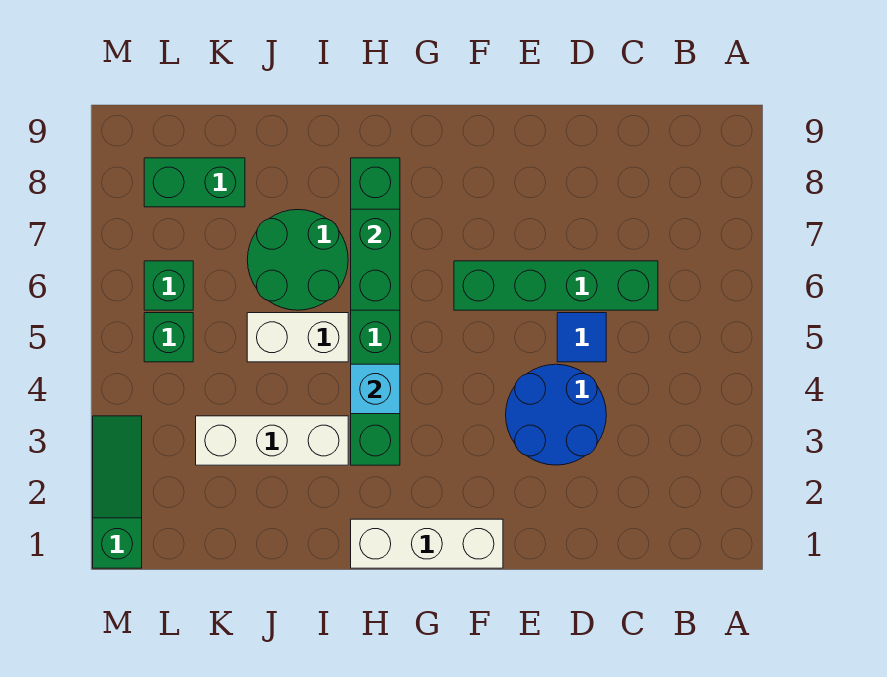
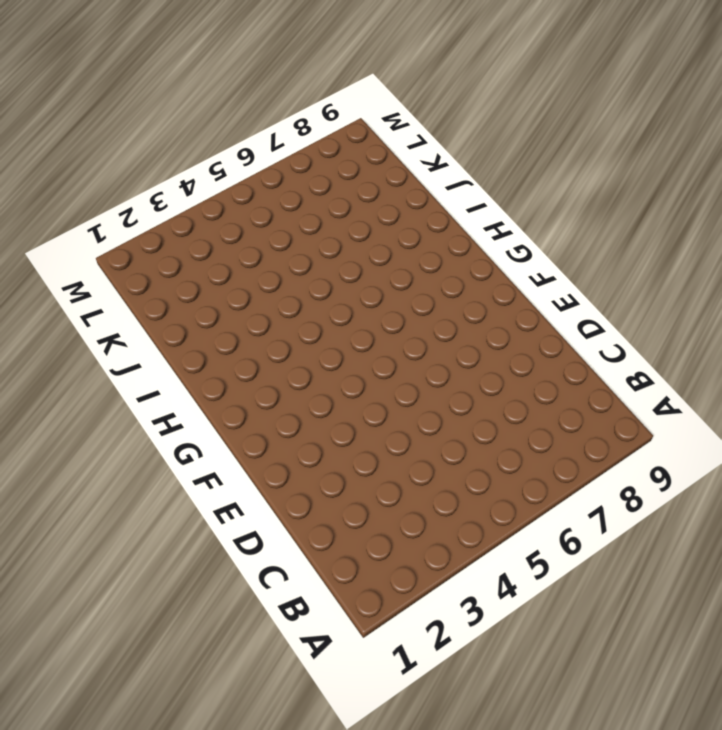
none -> green brick C6:F6 level 1
none -> blue round brick D3:E4 level 1
none -> blue tile D5 level 1

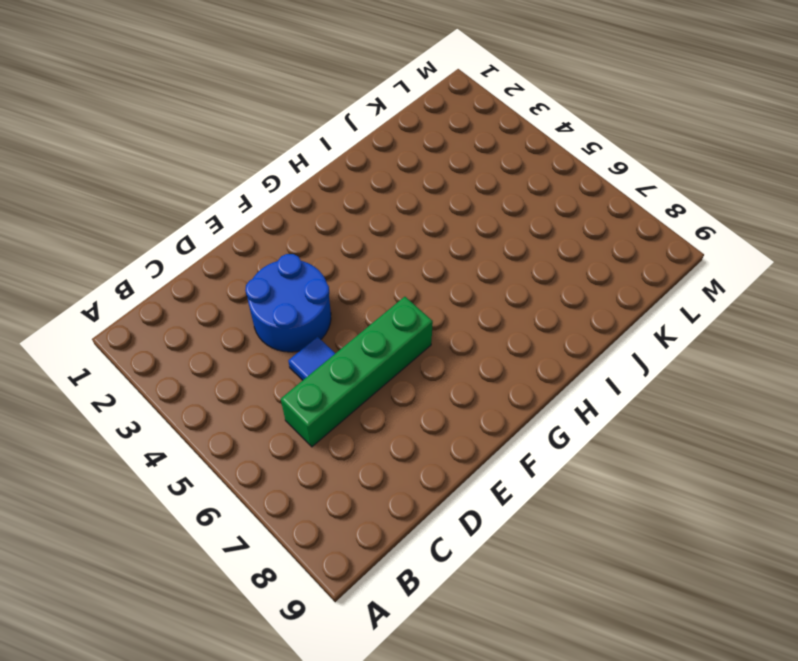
none -> white brick F1:H1 level 1
none -> green brick H3:H8 level 1
none -> white brick I3:K3 level 1

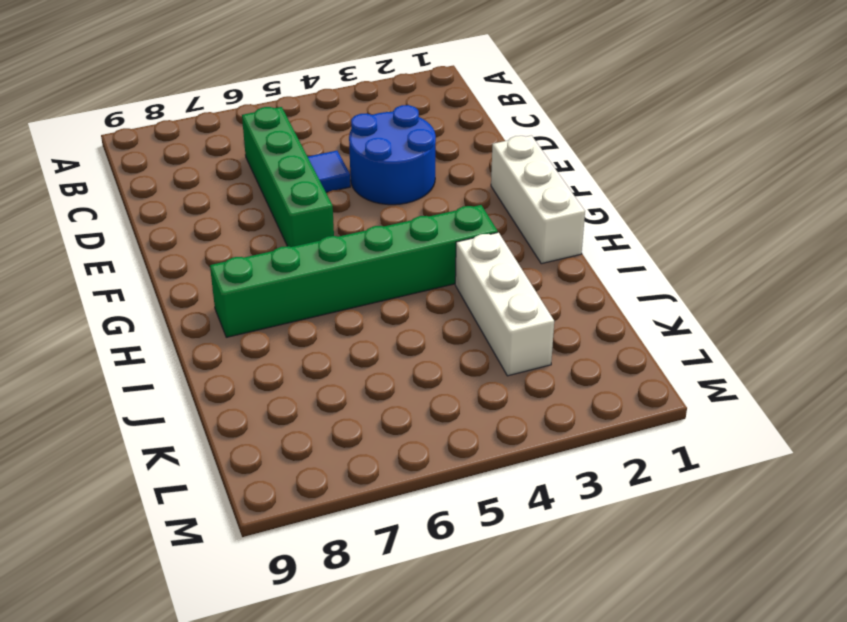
none -> white brick I5:J5 level 1
none -> green round brick I6:J7 level 1
none -> green brick K8:L8 level 1

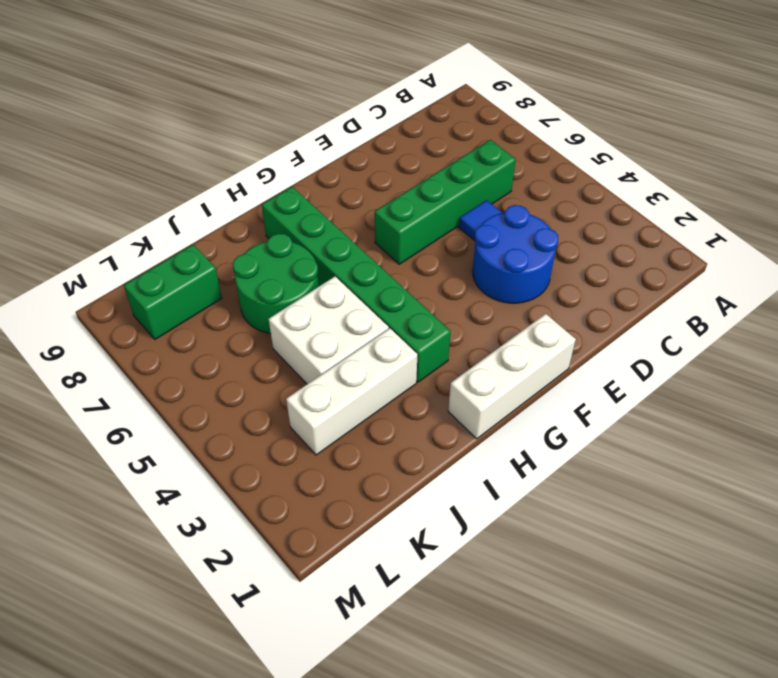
white brick I4:J5 level 1 -> white brick I5:J5 level 1
none -> green brick L5 level 1
none -> green brick L6 level 1
none -> green slope M1:M3 level 1 top 1

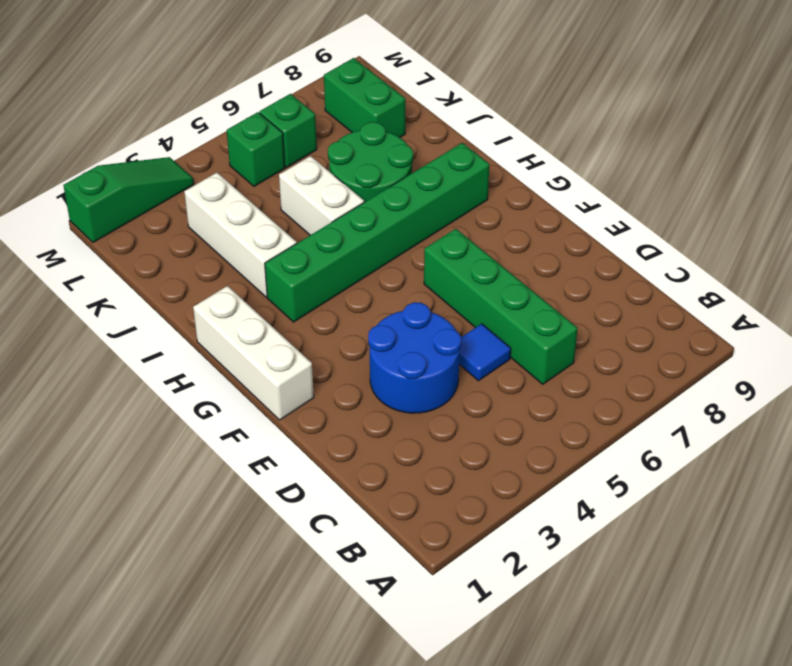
none -> cyan brick H4 level 2
none -> green brick H6:H7 level 2

